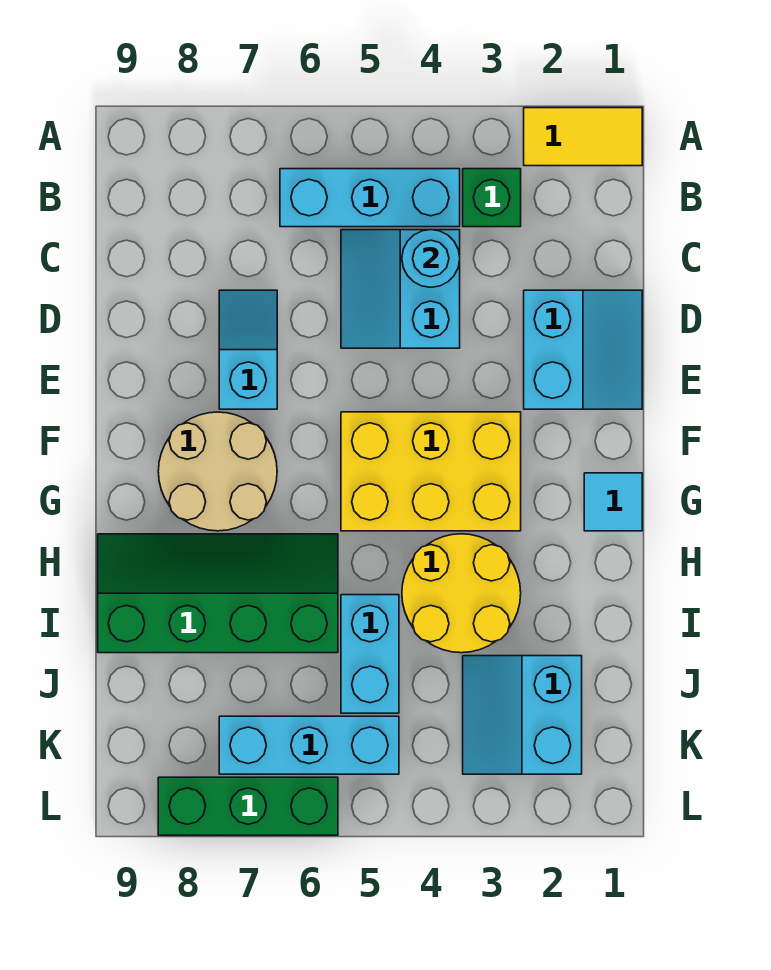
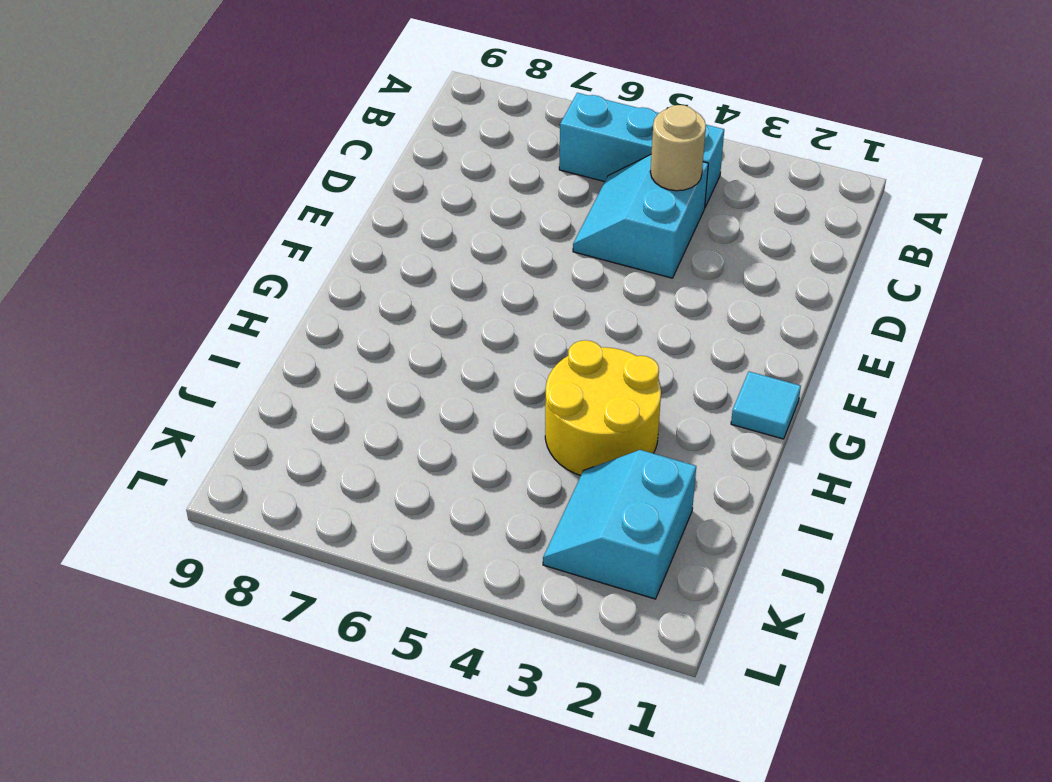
tan round brick C4 level 2 -> cyan round brick C4 level 2
none -> yellow tile A1:A2 level 1
none -> green brick B3 level 1
none -> cyan slope D1:E2 level 1 top 2

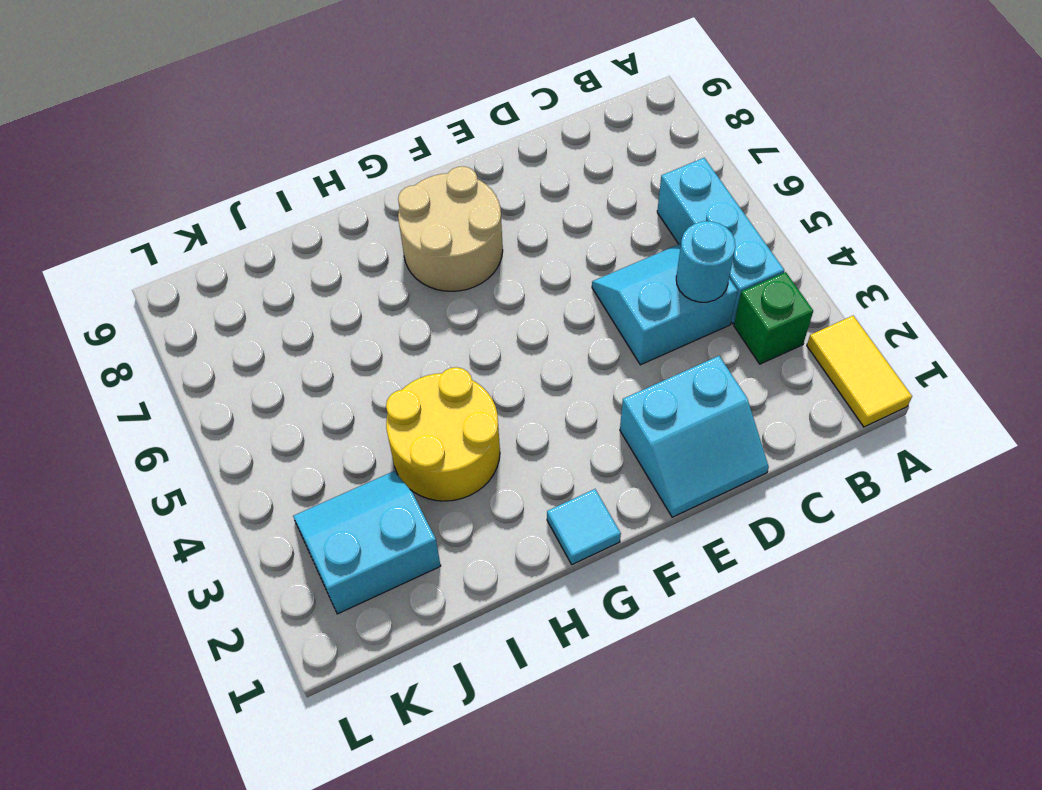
none -> cyan slope D7:E7 level 1 top E
none -> yellow brick F3:G5 level 1
none -> green slope H6:I9 level 1 top I

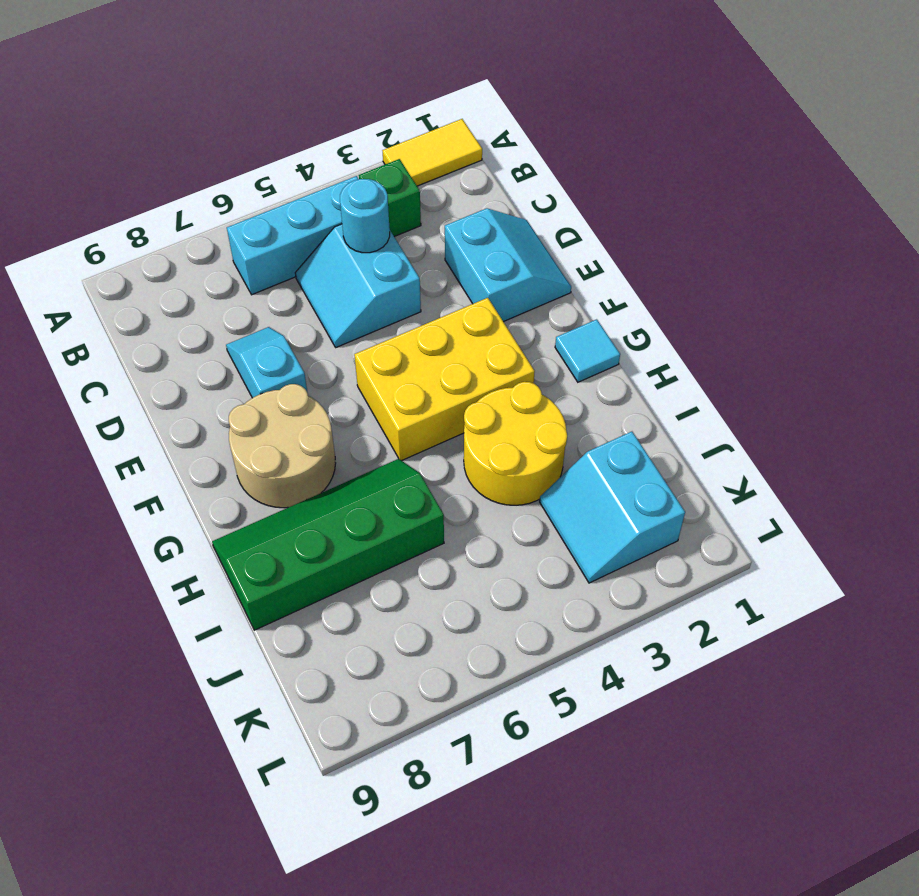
none -> cyan brick I5:J5 level 1
none -> cyan brick K5:K7 level 1
none -> green brick L6:L8 level 1

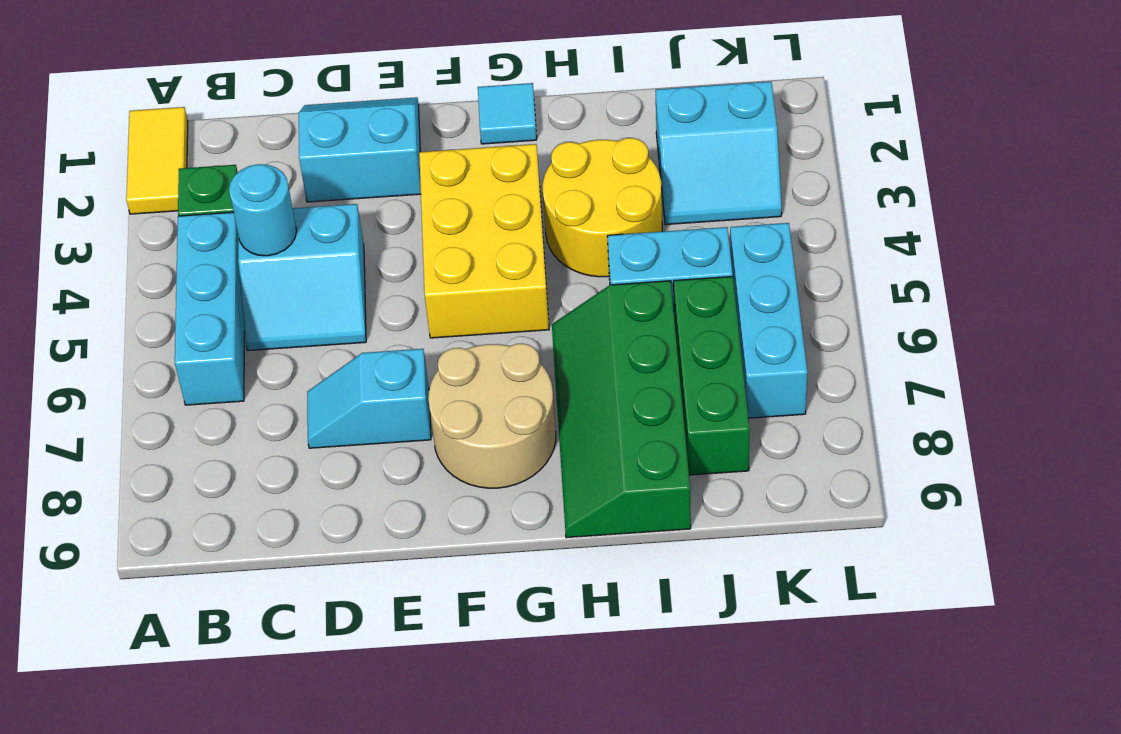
green brick J6:J8 level 1 -> green brick L6:L8 level 1

